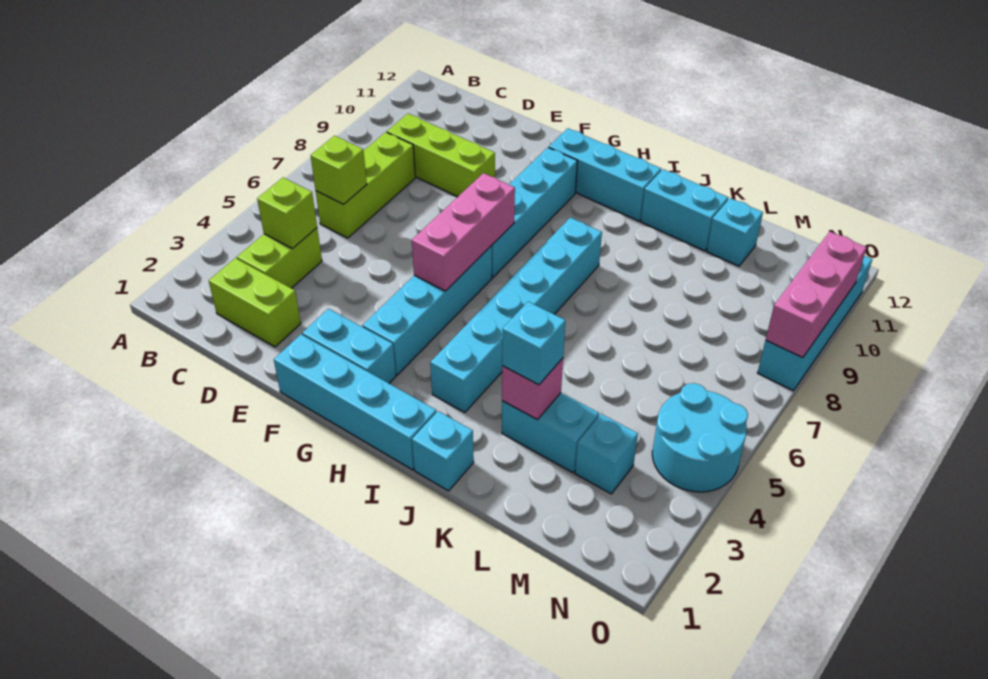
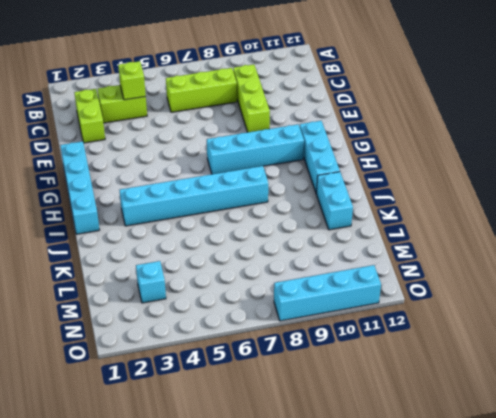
none -> cyan brick F2:G2 level 1
none -> cyan brick G3:G6 level 1
none -> cyan brick J1 level 1

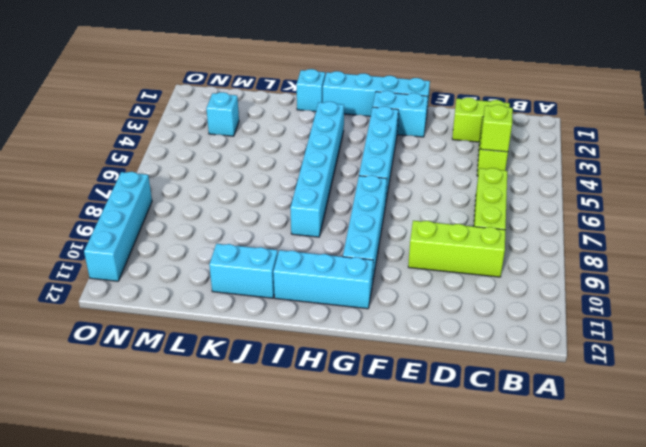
none -> cyan brick K3:L3 level 1
none -> cyan brick L11 level 1
none -> cyan round brick N4:O5 level 1

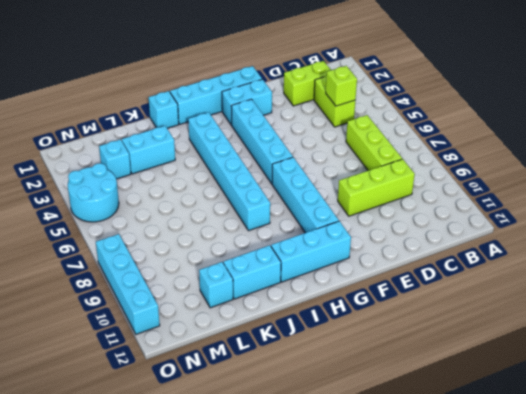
none -> lime brick C6 level 2
none -> pink brick G5:G7 level 2
none -> pink brick K3 level 2

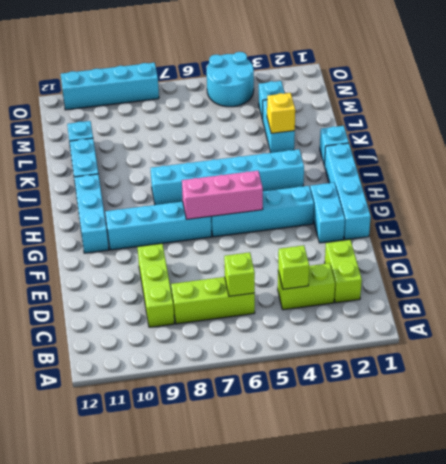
yellow brick K3 level 2 -> pink brick K3 level 2
none -> pink brick O8:O10 level 2
none -> cyan brick K3 level 3

